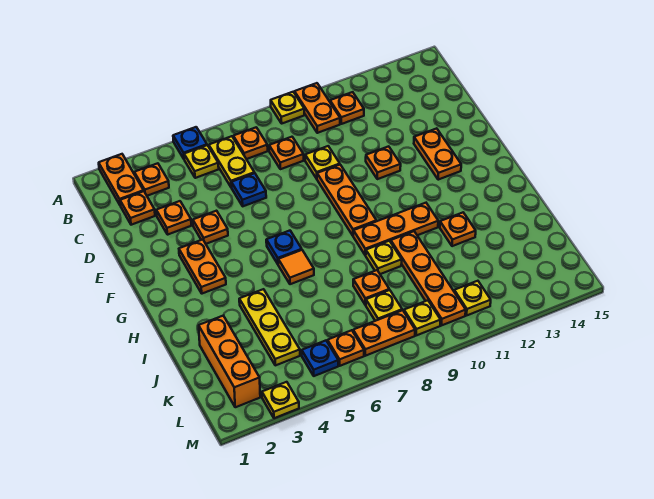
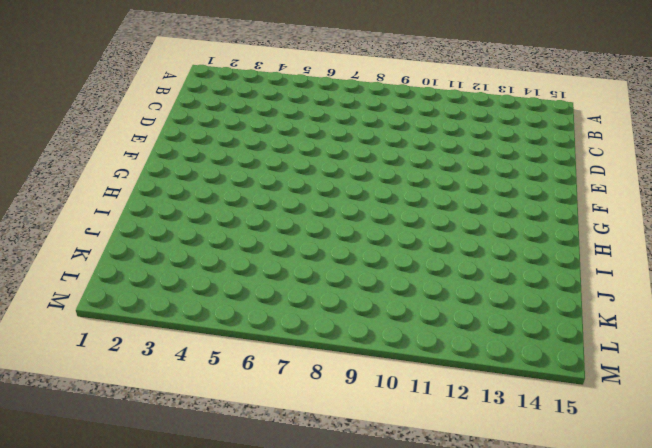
none -> orange plate A2:B2 level 1
none -> blue plate A5 level 1
none -> yellow plate A9 level 1
none -> orange plate A10:B10 level 1

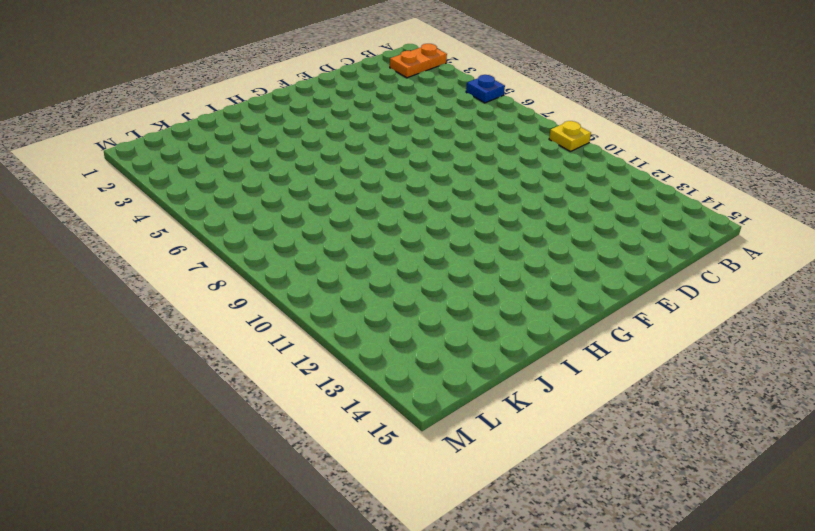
none -> orange plate A10:B10 level 1
none -> orange plate B3 level 1
none -> yellow plate B5 level 1
none -> yellow plate B6:C6 level 1

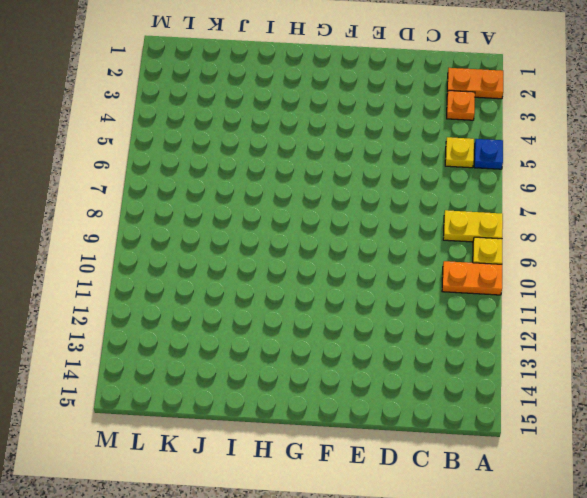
yellow plate A8:B8 level 1 -> yellow plate B6:C6 level 1
none -> orange plate B7 level 1
none -> orange plate B11 level 1
none -> orange plate C2 level 1
none -> orange plate C8 level 1

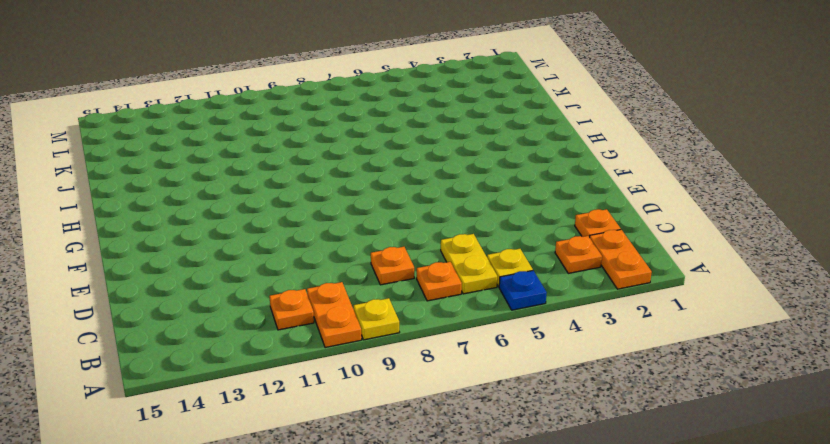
none -> orange plate D3 level 1
none -> blue plate D6 level 1
none -> yellow plate D9 level 1
none -> orange plate E4 level 1

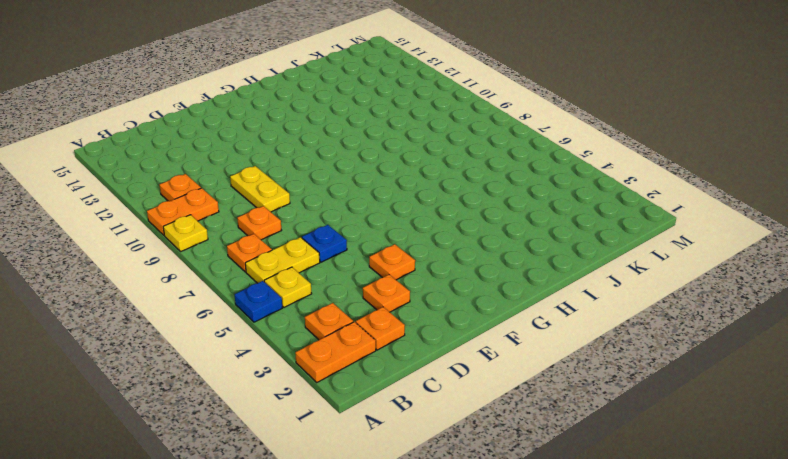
yellow plate D9:D10 level 1 -> yellow plate D9 level 1
none -> orange plate E9:G9 level 1
none -> orange plate E11 level 1
none -> orange plate E13:F13 level 1
none -> orange plate F3:G3 level 1

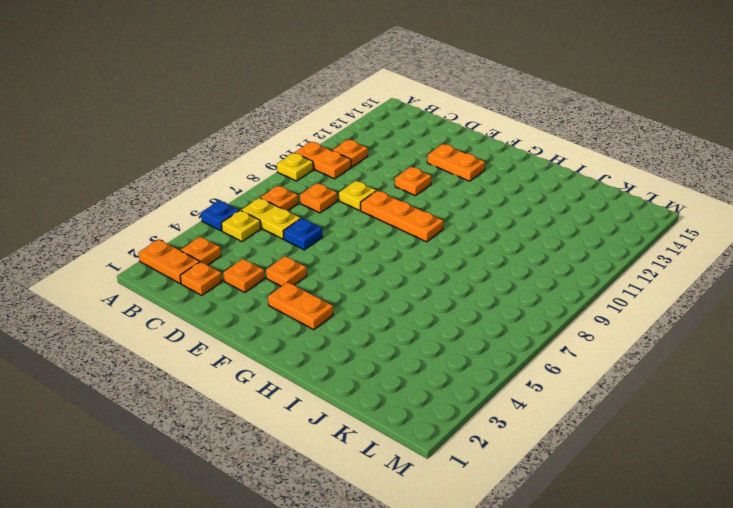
none -> blue plate G6 level 1
none -> orange tile H6 level 1
none -> orange plate H9:H11 level 1
none -> yellow plate I4:K4 level 1

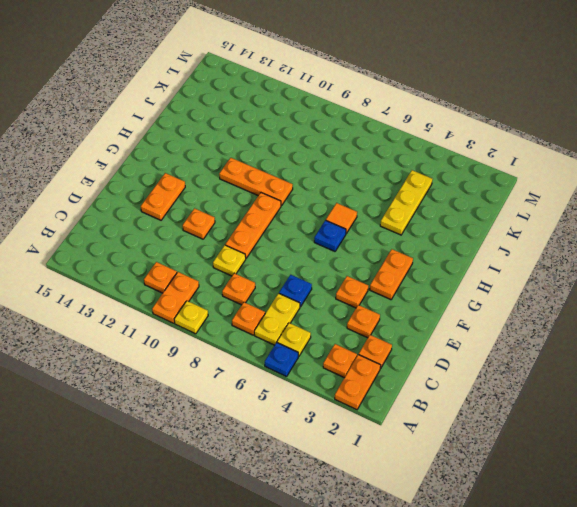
none -> yellow plate I9 level 1
none -> orange plate I10:L10 level 1
none -> orange plate I12 level 1
none -> orange brick J2:L2 level 1

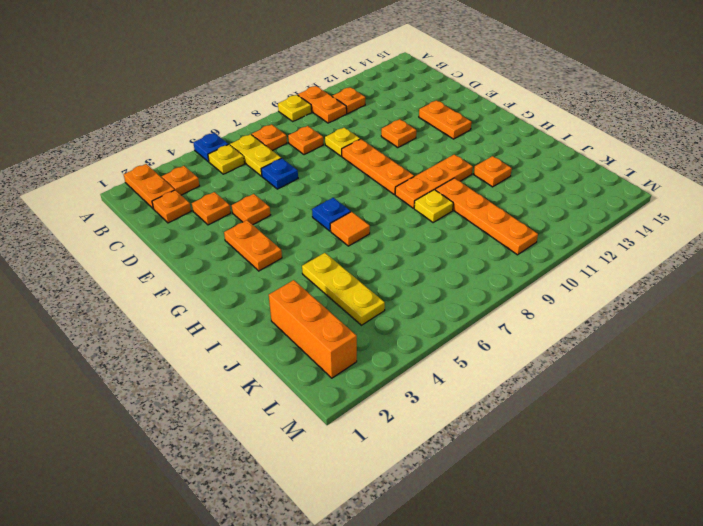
none -> orange plate J8 level 1
none -> yellow plate K8 level 1
none -> blue plate L5 level 1
none -> orange plate L6 level 1

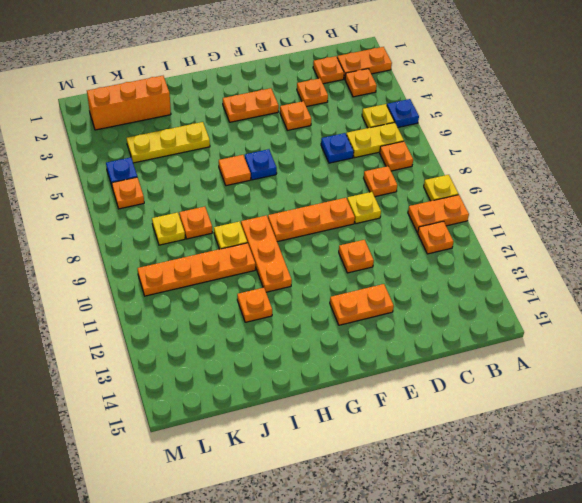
none -> orange plate L7:L8 level 1
none -> yellow plate L9 level 1
none -> yellow plate L11 level 1
none -> yellow plate M3 level 1

